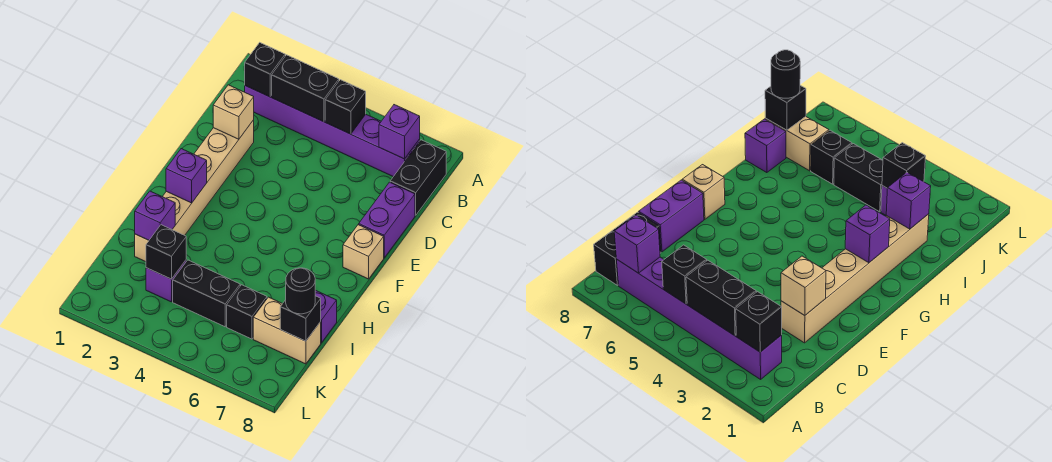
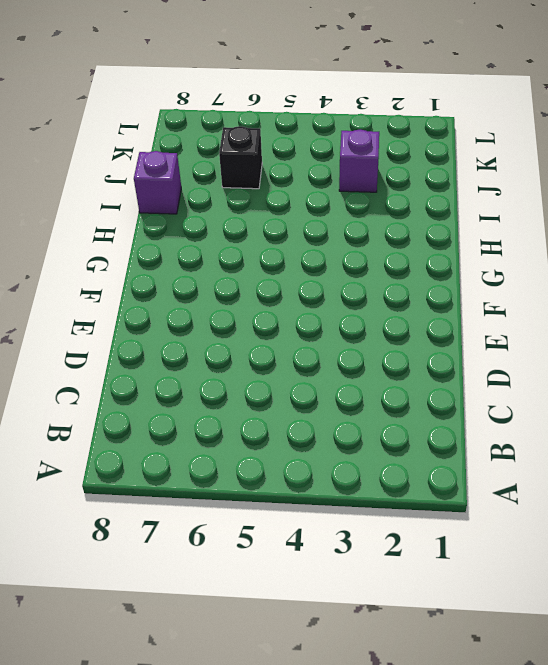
none -> purple brick B2:B7 level 1
none -> black brick B8:C8 level 1
none -> tan brick D2:I2 level 1

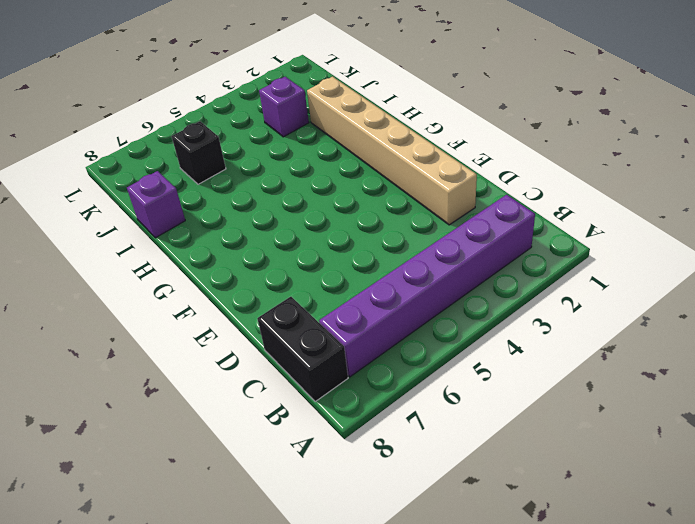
none -> purple brick D8:E8 level 1
none -> tan brick F8 level 1
none -> black brick J4:J5 level 1

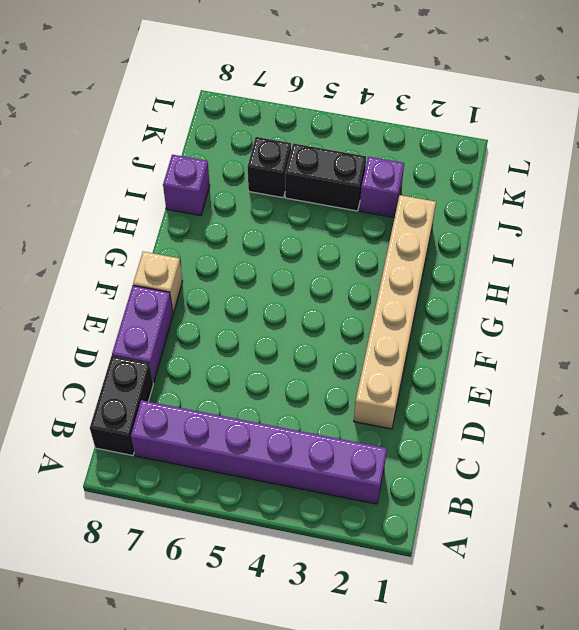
none -> tan brick J7:J8 level 1
none -> black brick B2 level 2
none -> black brick B3:B4 level 2

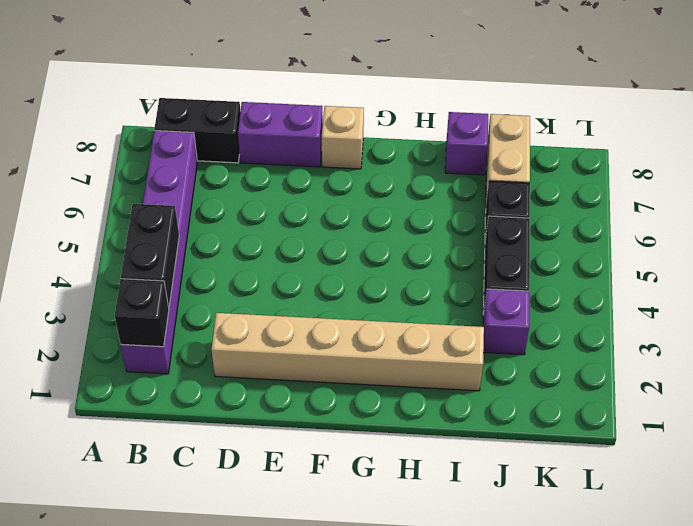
none -> black brick B5 level 2
none -> purple brick B7 level 2
none -> tan brick D2 level 2

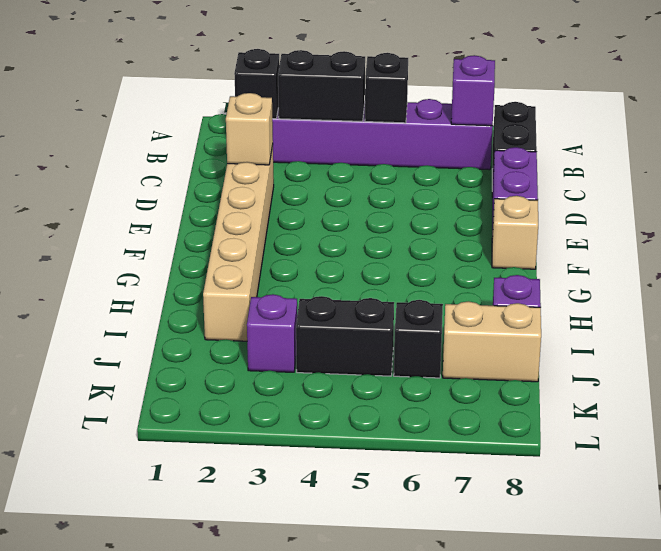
none -> purple brick G2 level 2
none -> purple brick I2 level 2
none -> black brick J3 level 2

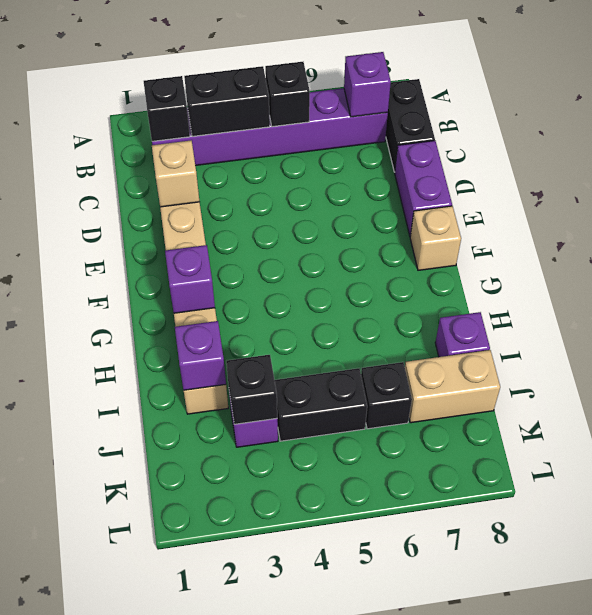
none -> black brick J8 level 2
none -> black round brick J8 level 3

